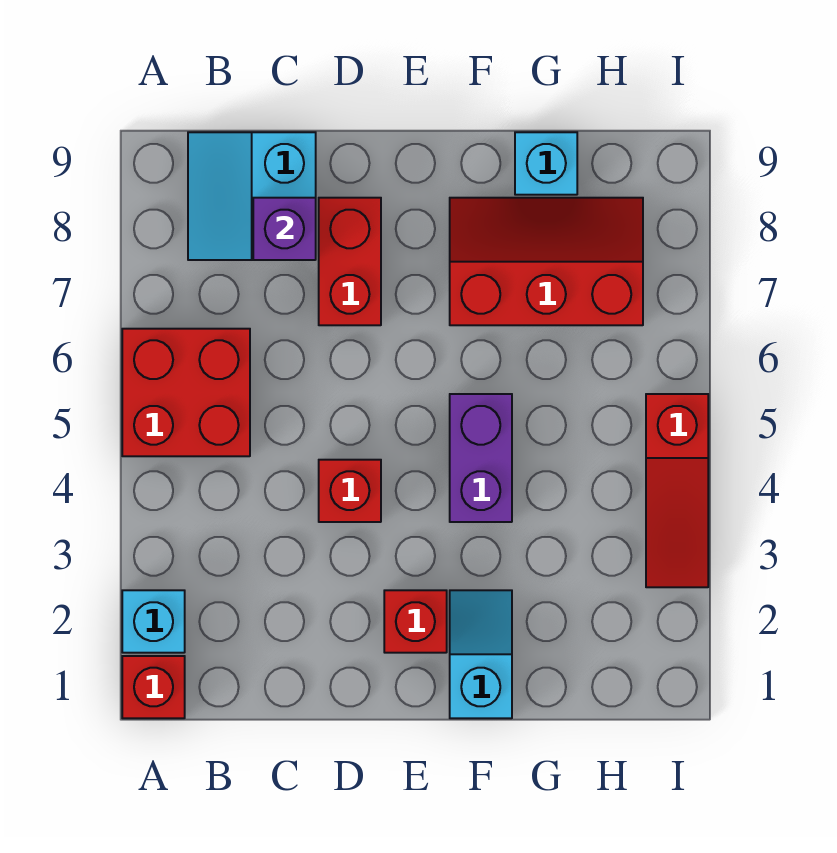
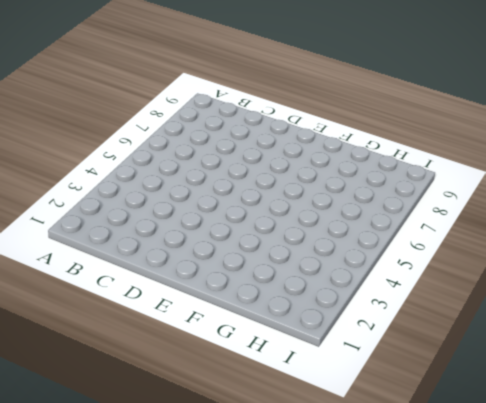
none -> red brick A1 level 1
none -> cyan brick A2 level 1
none -> red brick A5:B6 level 1

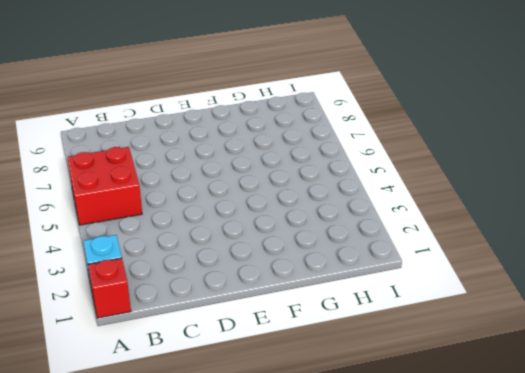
none -> cyan slope B8:C9 level 1 top C
none -> red brick D4 level 1
none -> red brick D7:D8 level 1

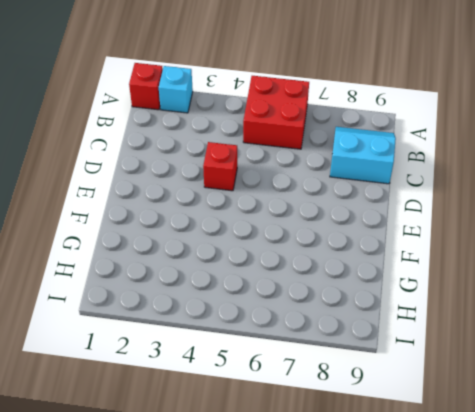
none -> red brick D7:D8 level 1
none -> red brick E2 level 1
none -> cyan slope F1:F2 level 1 top 1

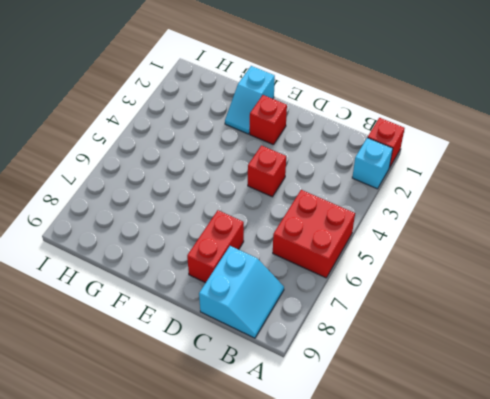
none -> purple brick F4:F5 level 1
none -> red slope F7:H8 level 1 top 7
none -> cyan brick G9 level 1

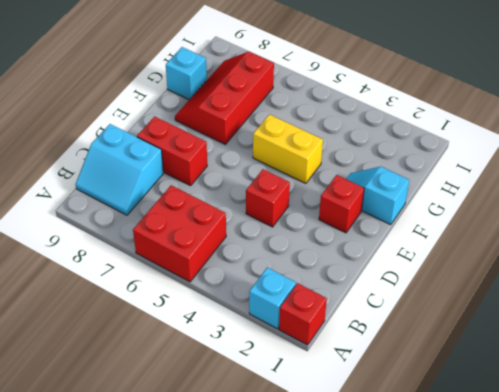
yellow brick F4:F5 level 1 -> purple brick F4:F5 level 1
none -> red slope I3:I5 level 1 top 5
none -> purple brick C8 level 2

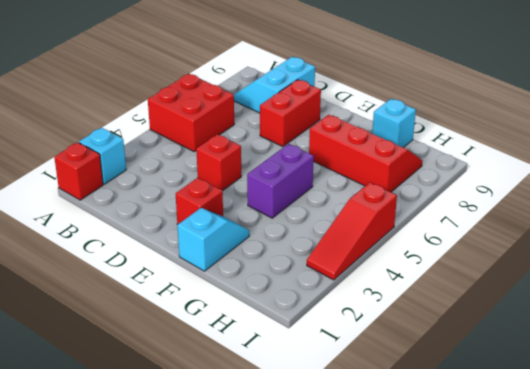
none -> purple brick C8 level 2

